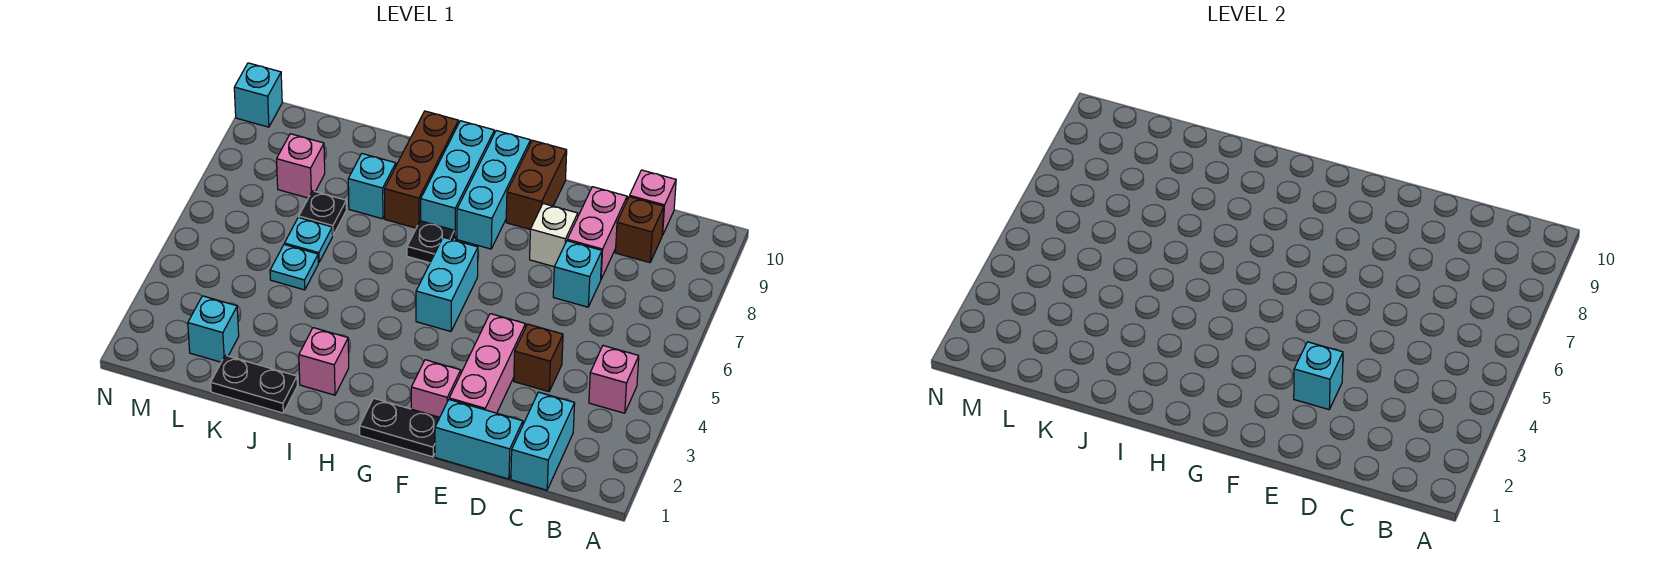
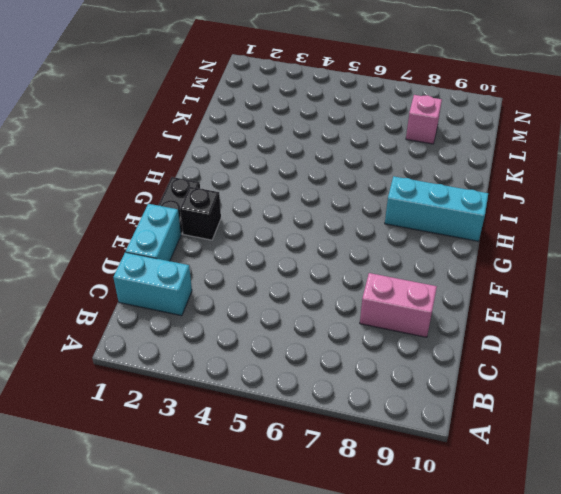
black brick F2 level 1 -> pink brick F2 level 1
none -> pink brick B4 level 1
none -> brown brick C9 level 1
none -> pink brick C10 level 1

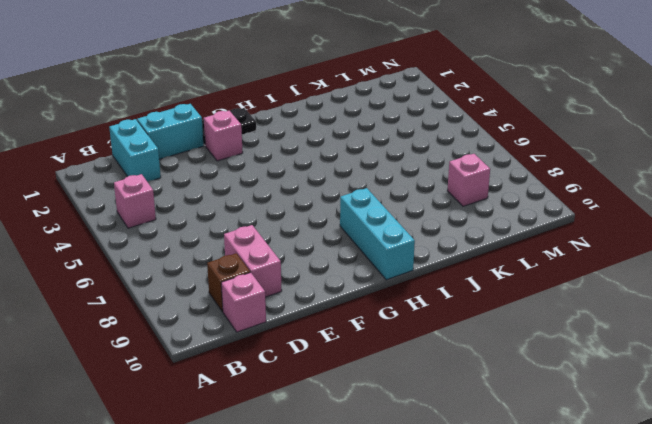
none -> brown brick D4 level 1
none -> cyan brick D7 level 1
none -> pink brick E2:E4 level 1

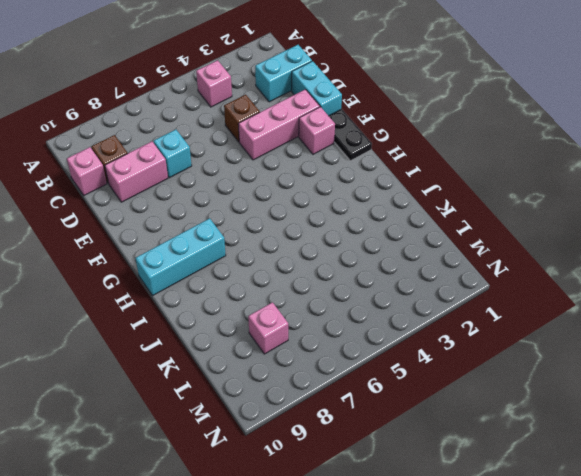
none -> white brick E8 level 1
none -> brown brick F9:F10 level 1
none -> cyan brick G5:G6 level 1

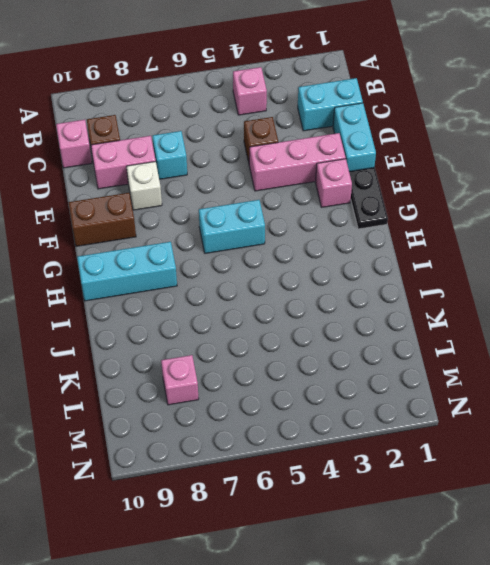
none -> cyan brick G8:G10 level 1
none -> black plate H7 level 1
none -> pink brick I2 level 1

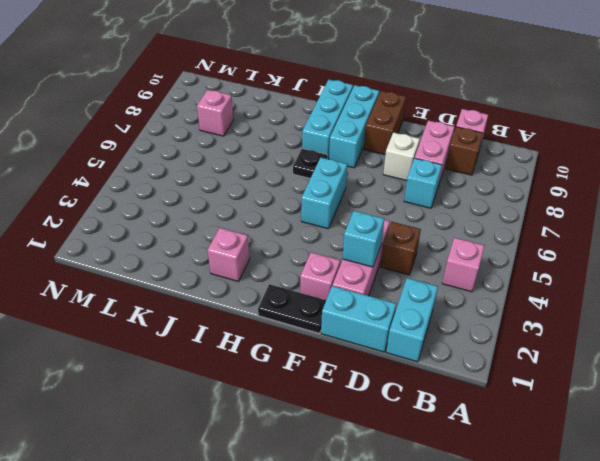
none -> brown brick I8:I10 level 1
none -> black plate J1:K1 level 1
none -> cyan brick J8 level 1

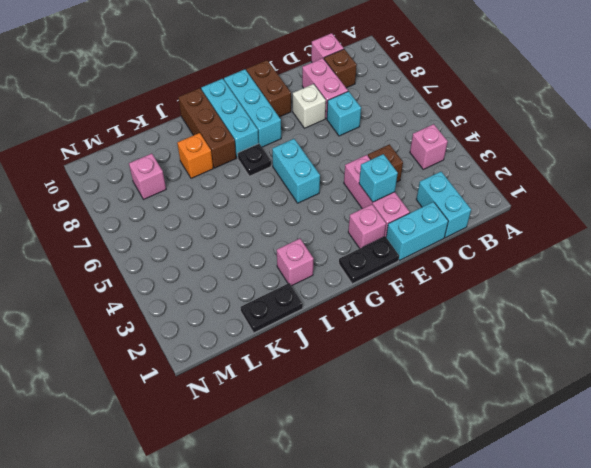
orange brick J8 level 1 -> cyan brick J8 level 1
none -> cyan plate K5 level 1
none -> cyan plate K6 level 1
none -> black plate K7 level 1

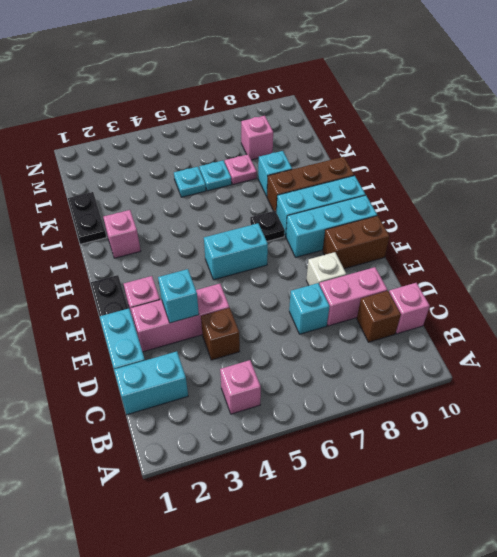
pink plate K7 level 1 -> black plate K7 level 1
none -> cyan brick L2 level 1
none -> cyan brick N10 level 1

